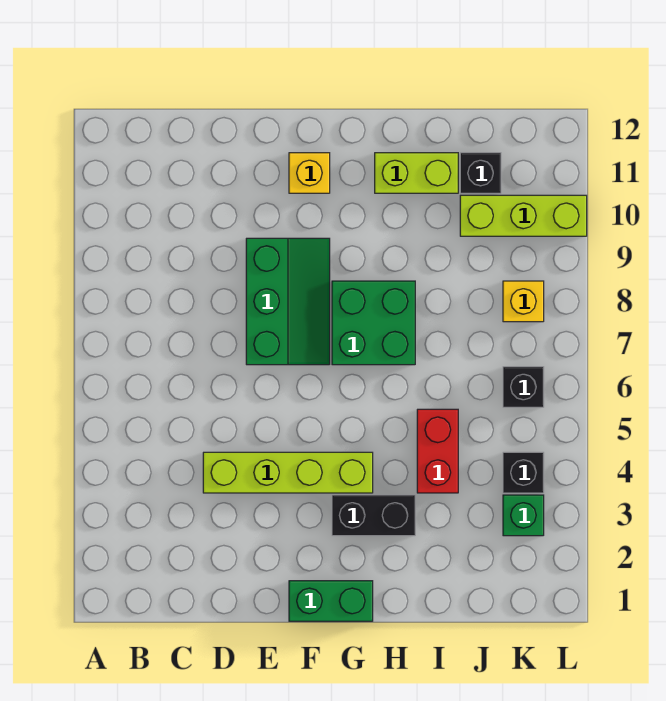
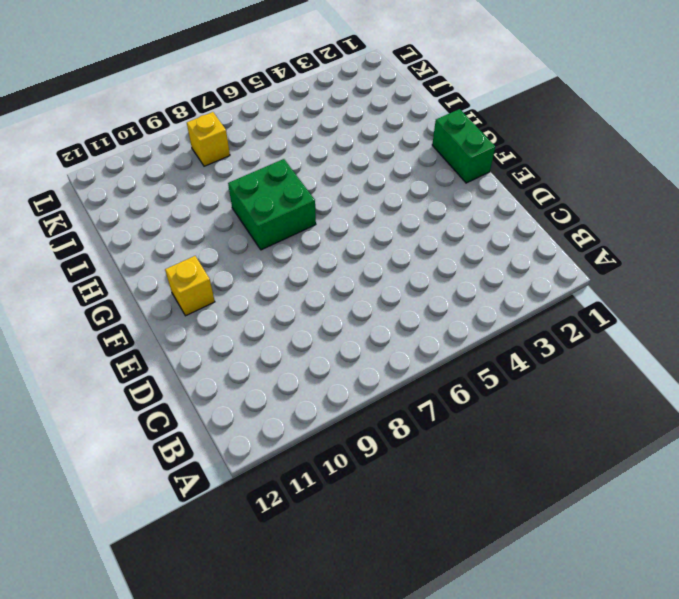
none -> lime brick D4:G4 level 1
none -> green slope E7:F9 level 1 top E
none -> black brick G3:H3 level 1

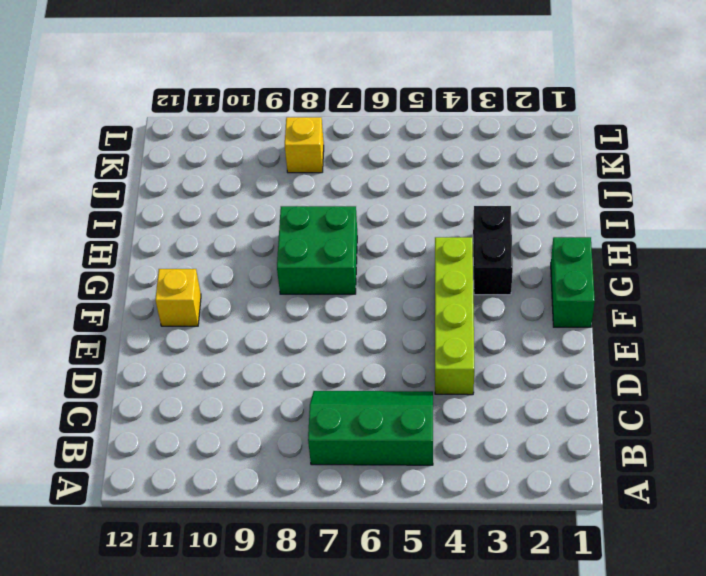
green slope B5:C7 level 1 top B -> green slope E7:F9 level 1 top E
none -> lime brick H11:I11 level 1
none -> red brick I4:I5 level 1
none -> lime brick J10:L10 level 1

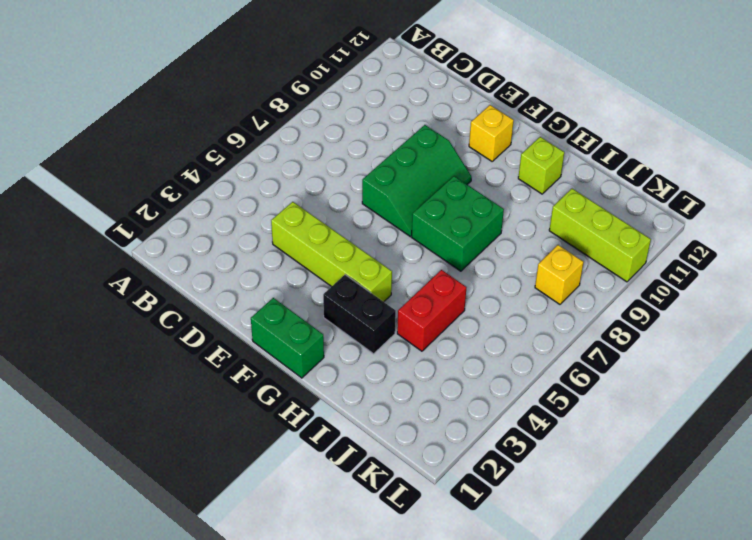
lime brick H11 level 1 -> lime brick H11:I11 level 1
none -> black brick J11 level 1
none -> green brick K3 level 1
none -> black brick K4 level 1

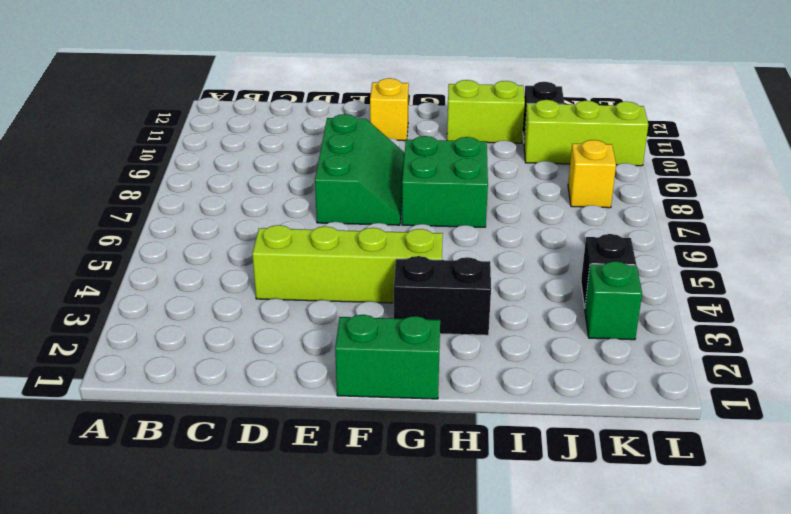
none -> red brick I4:I5 level 1
none -> black brick K6 level 1

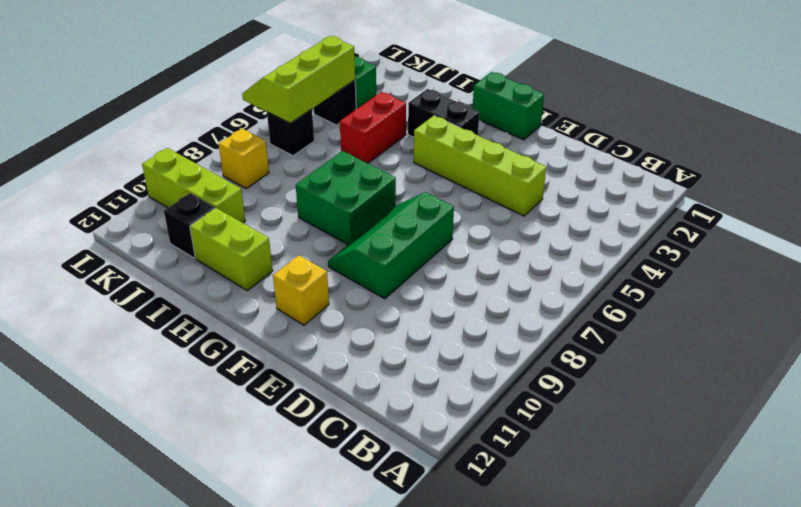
lime slope K4:L6 level 2 top K -> none

